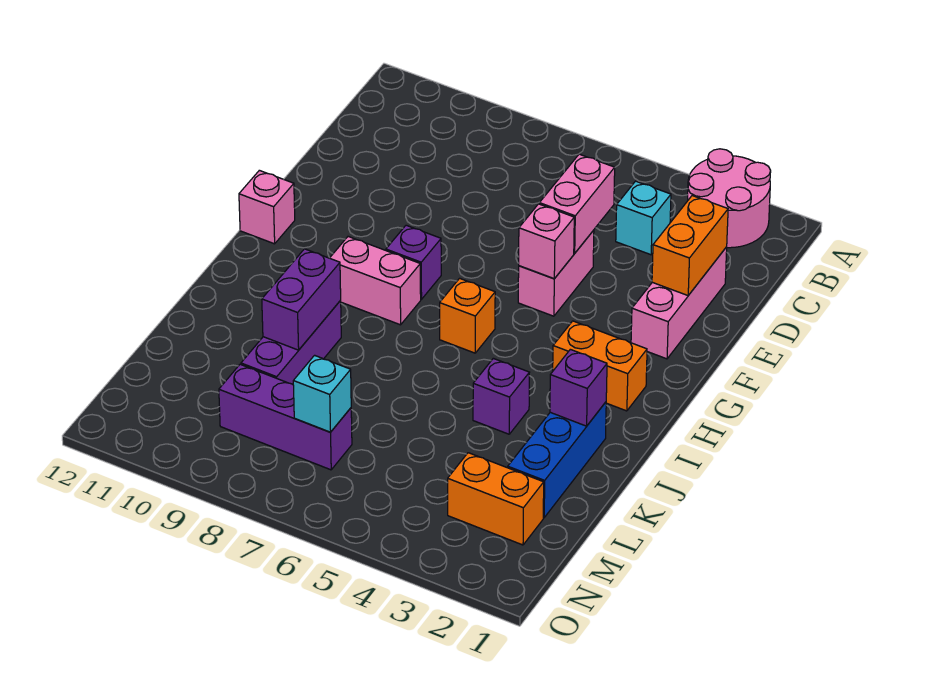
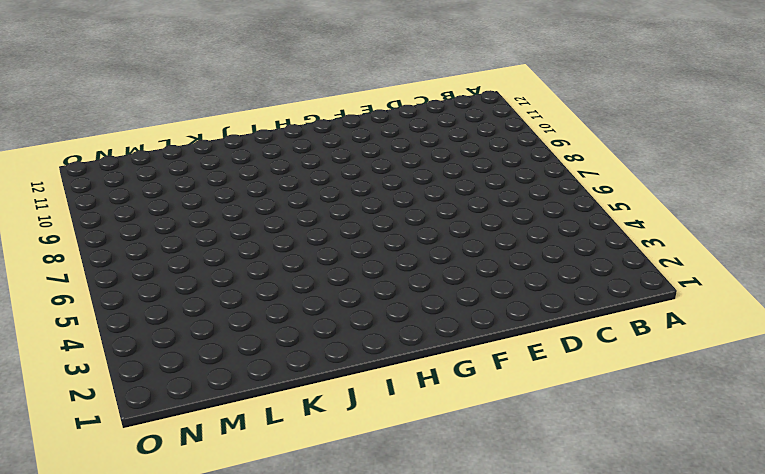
none -> pink round brick A2:B3 level 1
none -> cyan brick C4 level 1
none -> pink brick D2:F2 level 1

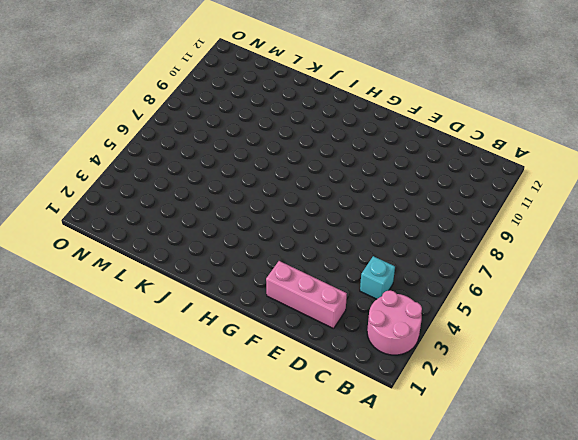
none -> pink brick E5:F5 level 1
none -> purple brick G8 level 1
none -> pink brick G12 level 1

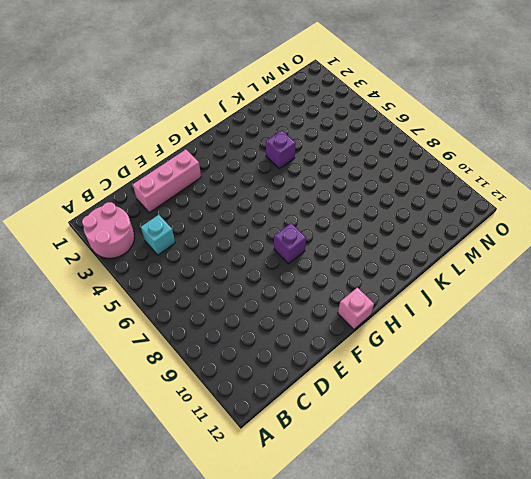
none -> pink brick E5:F5 level 1
none -> orange brick H2:H3 level 1
none -> orange brick H6 level 1

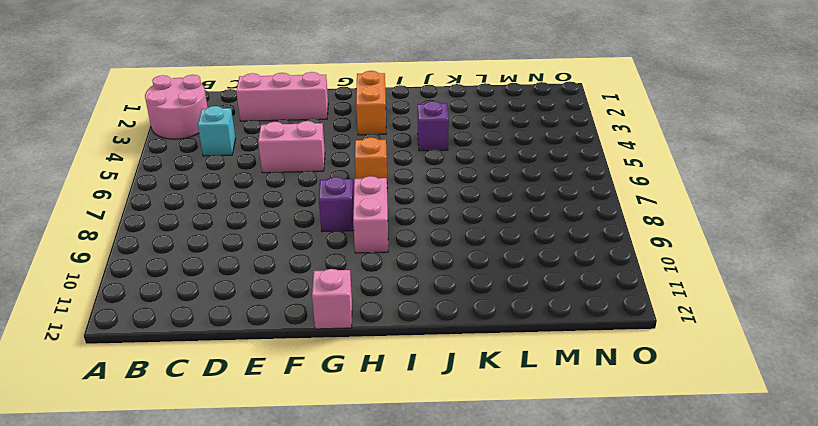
none -> blue brick J2:L2 level 1
none -> purple brick J9:L9 level 1
none -> orange brick M2:M3 level 1

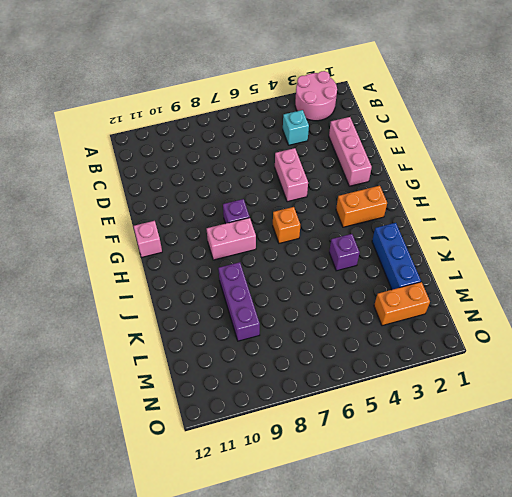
none -> purple brick M7:M9 level 1
none -> orange brick D2:E2 level 2
none -> pink brick D5:E5 level 2

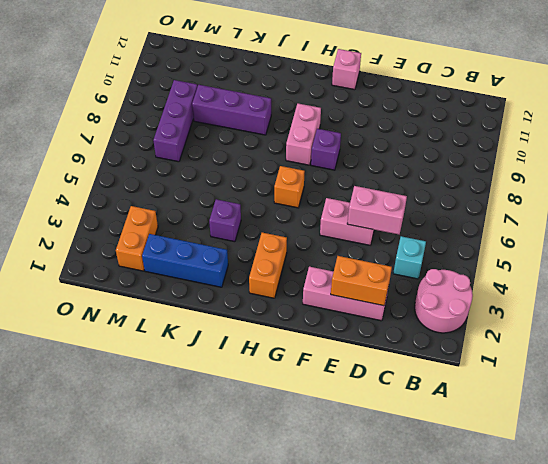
none -> pink brick F5 level 2
none -> purple brick J2 level 2
none -> purple brick J9:K9 level 2

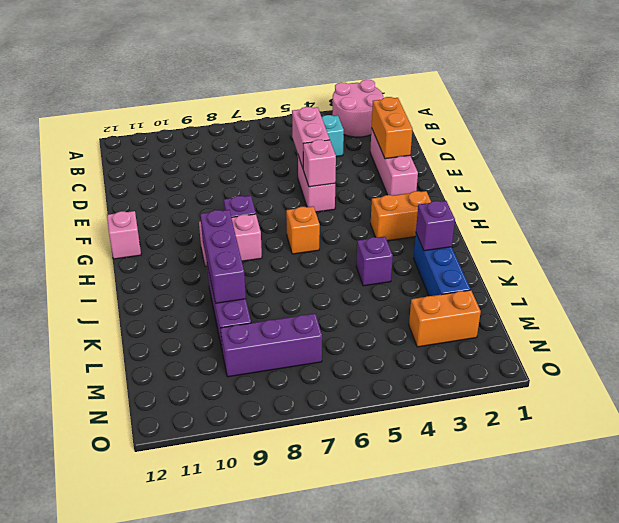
purple brick I9:K9 level 2 -> purple brick J9:K9 level 2
none -> cyan brick M7 level 2

